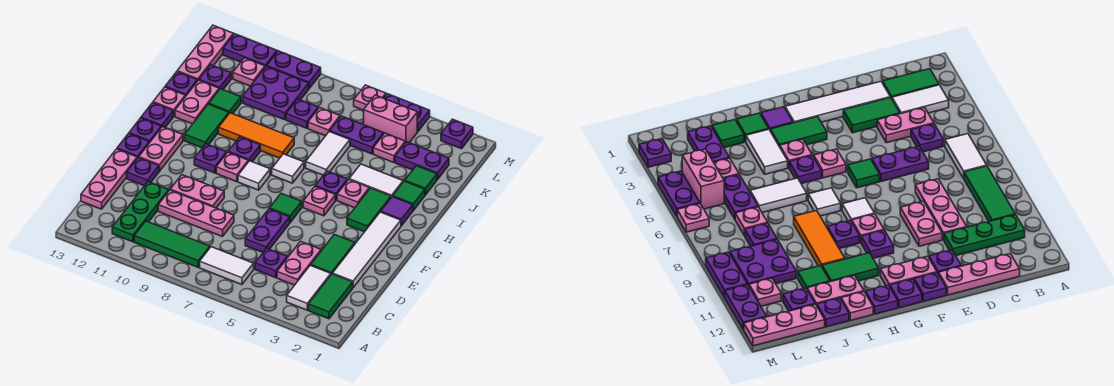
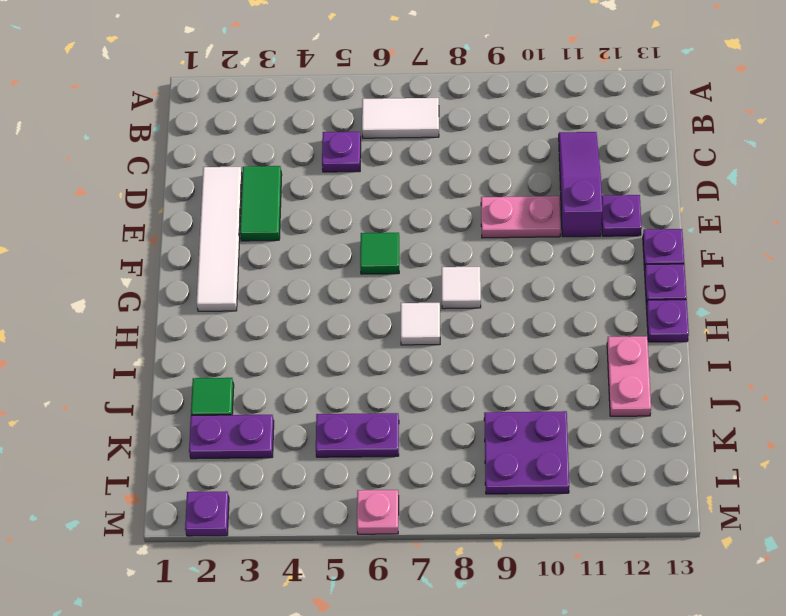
purple slope C11:E11 level 1 top E -> green plate B11:D11 level 1
none -> green tile B2:C2 level 1
none -> white tile B3:C3 level 1
none -> green tile B8:B10 level 1
none -> pink plate C4:D4 level 1

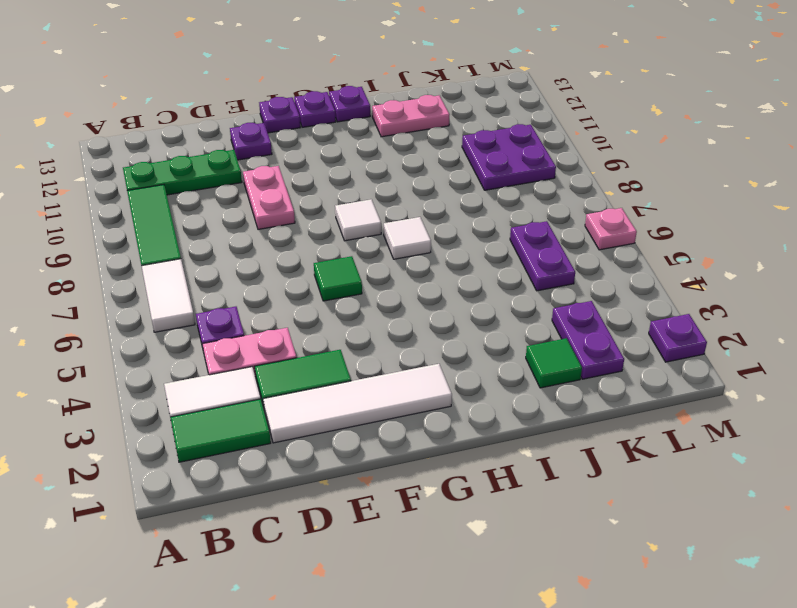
none -> pink plate C13:E13 level 1
none -> purple plate D6:E6 level 1
none -> pink plate D8:D10 level 1
none -> pink plate F12:G12 level 1

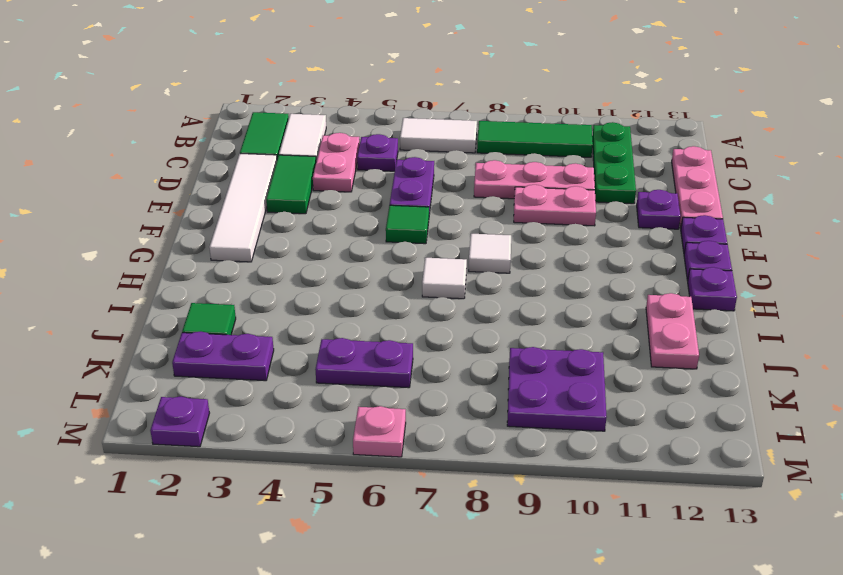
none -> pink plate F12:G12 level 1
none -> green tile G3:H3 level 1
none -> pink plate G5 level 1
none -> pink plate G9 level 1

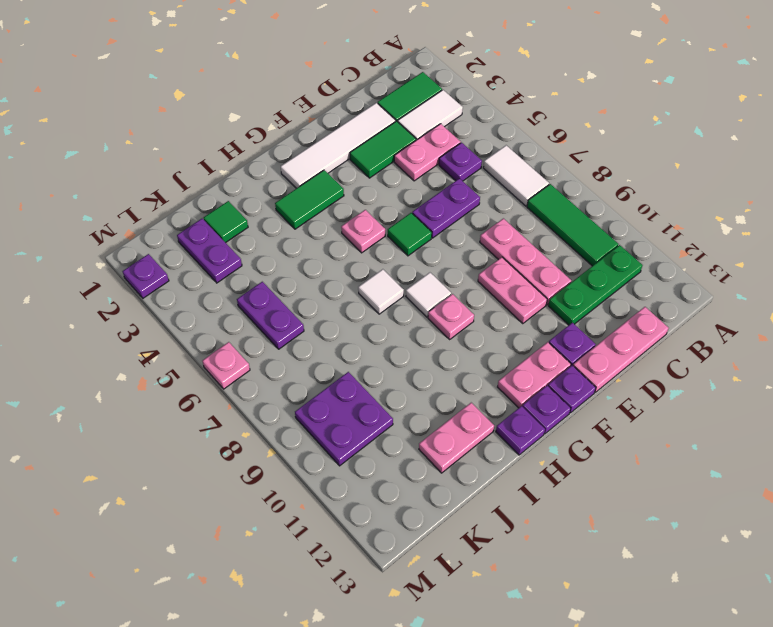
none -> purple plate G10 level 1
none -> purple tile H2 level 1
none -> pink plate H4 level 1
none -> purple plate H5 level 1

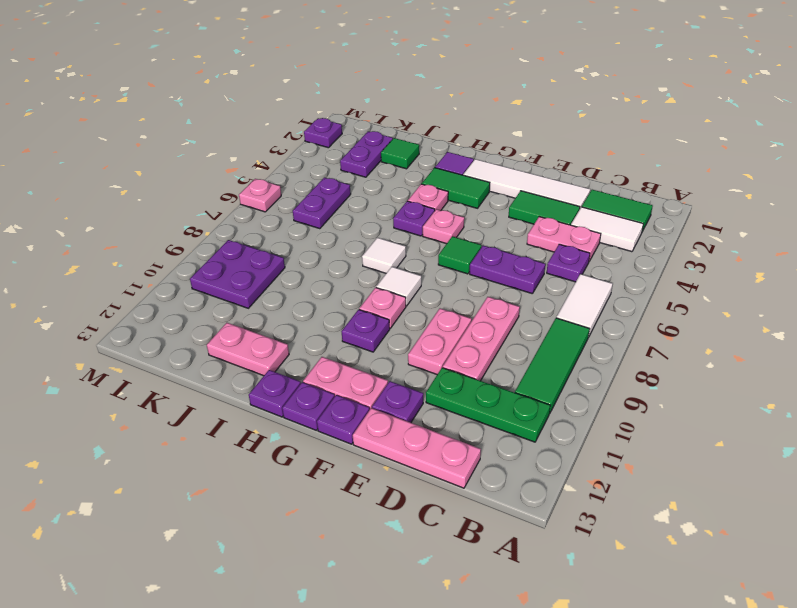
none -> purple plate H9 level 1
none -> green tile H11:I11 level 1
none -> green tile I2 level 1
none -> white tile I3:I4 level 1

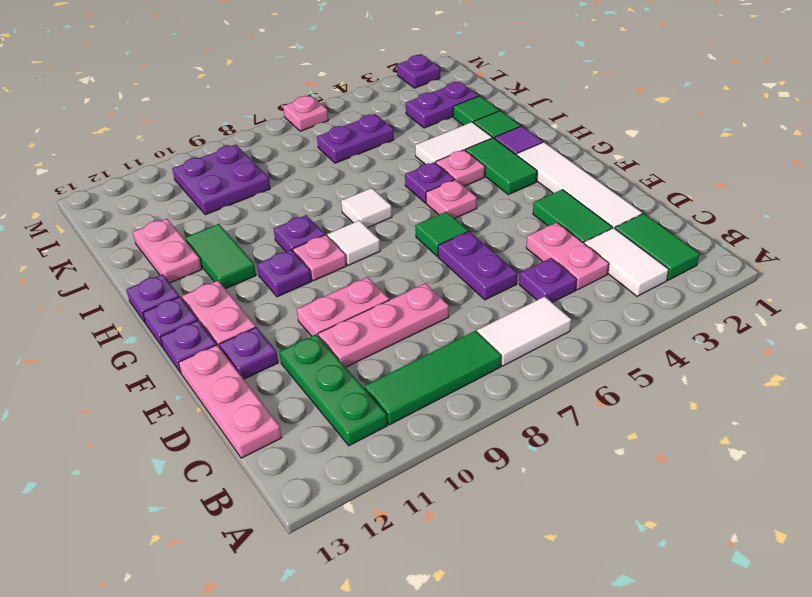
none -> white tile I6:J6 level 1
none -> orange tile I8:I10 level 1
none -> pink plate I13 level 1
none -> green tile J11 level 1

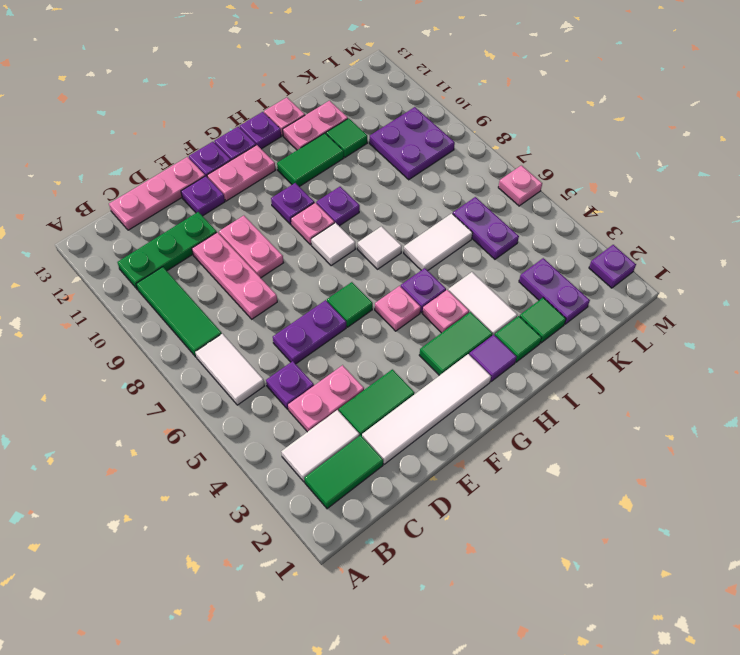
none -> orange tile I8:I10 level 1
none -> purple plate J13 level 1
none -> pink plate K4 level 1
none -> pink plate K7 level 1

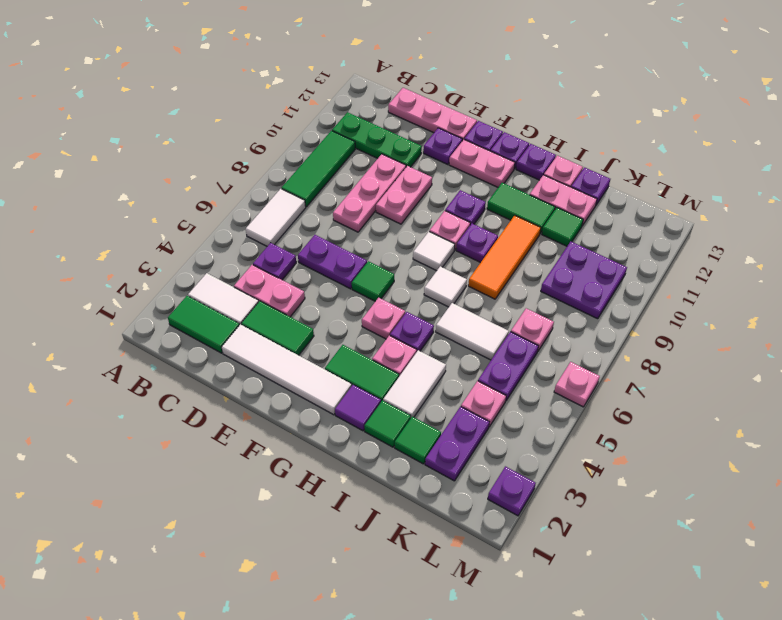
none -> purple plate K8 level 1
none -> purple plate K12 level 1
none -> pink plate K13:M13 level 1
none -> pink brick L4:L5 level 1

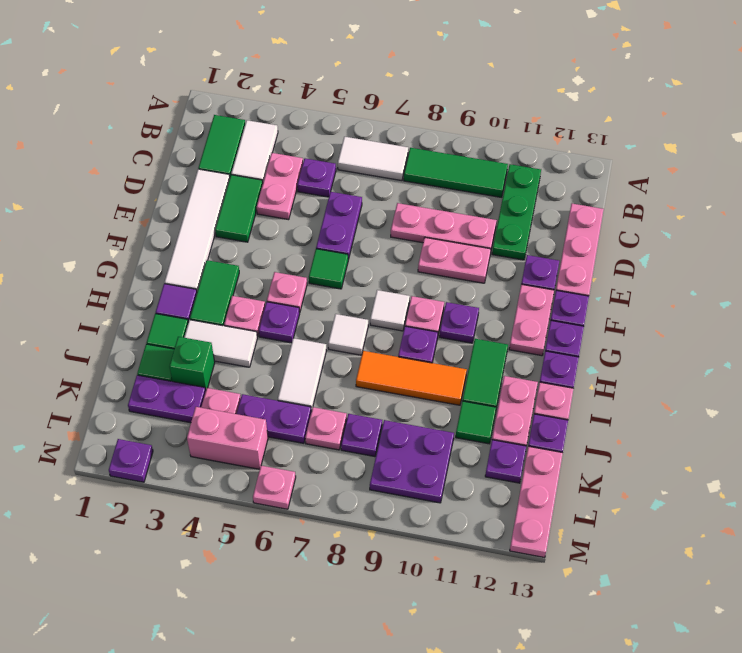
green brick J3 level 1 -> none
none -> pink plate L11 level 1
none -> purple plate M4:M5 level 1
none -> purple plate M9:M10 level 1
none -> purple plate M11:M12 level 1

